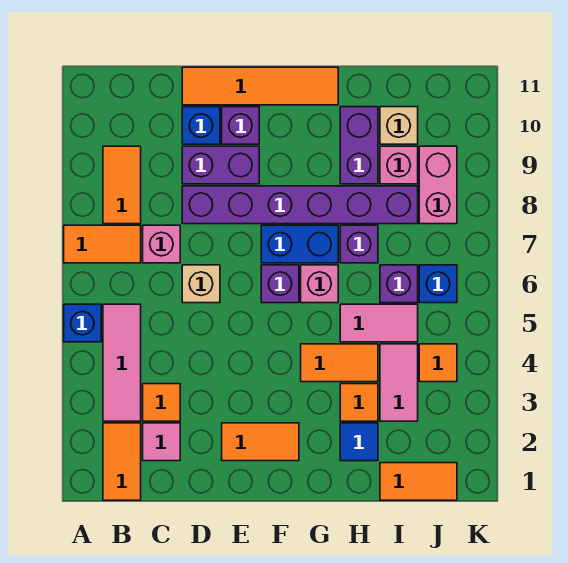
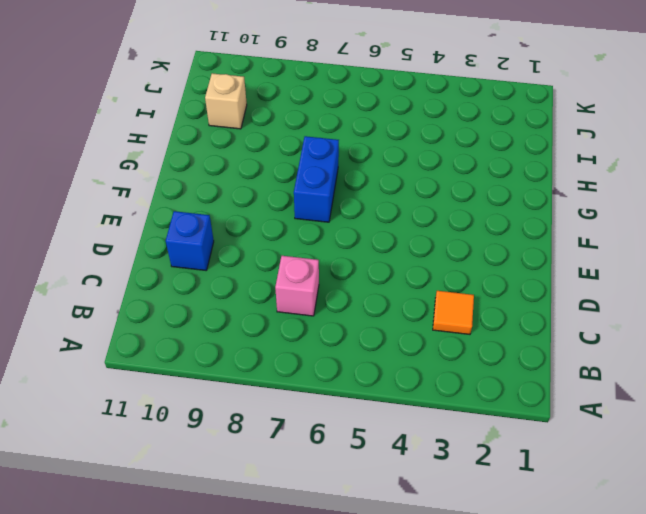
none -> blue brick A5 level 1
none -> orange tile A7:B7 level 1
none -> orange tile B1:B2 level 1
none -> pink tile B3:B5 level 1

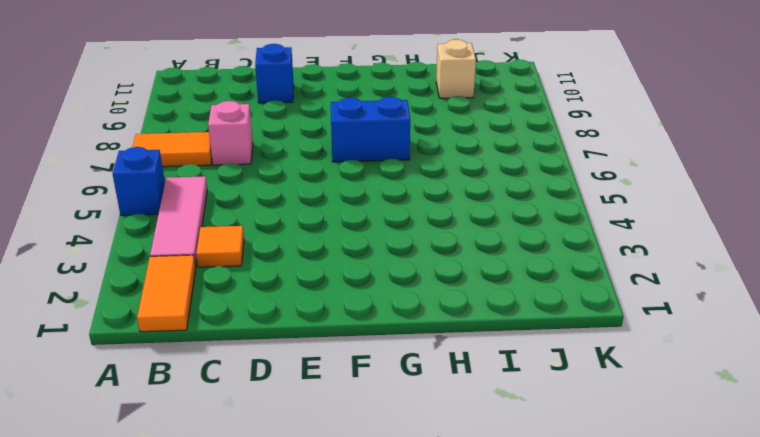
none -> orange tile B8:B9 level 1
none -> pink tile C2 level 1
none -> tan brick D6 level 1
none -> purple brick D8:I8 level 1

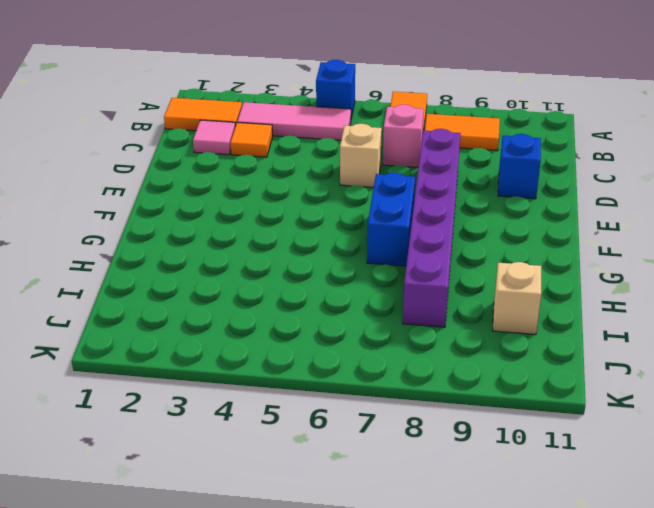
none -> purple brick D9:E9 level 1
none -> orange tile D11:G11 level 1
none -> orange tile E2:F2 level 1
none -> purple brick E10 level 1

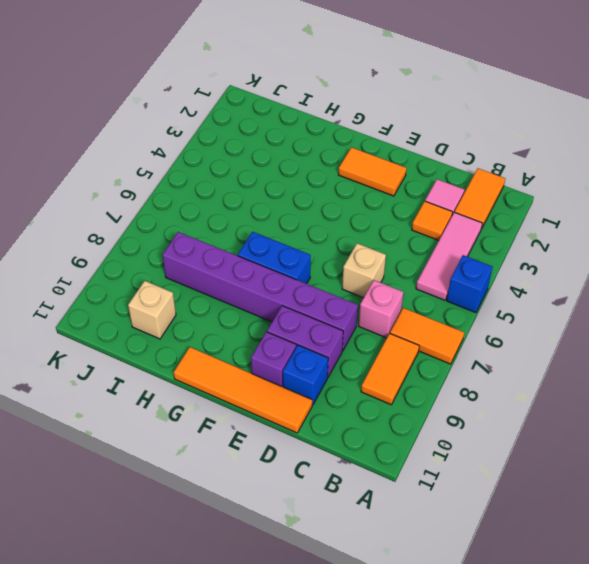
none -> purple brick F6 level 1
none -> orange tile G4:H4 level 1
none -> pink brick G6 level 1
none -> blue tile H2 level 1

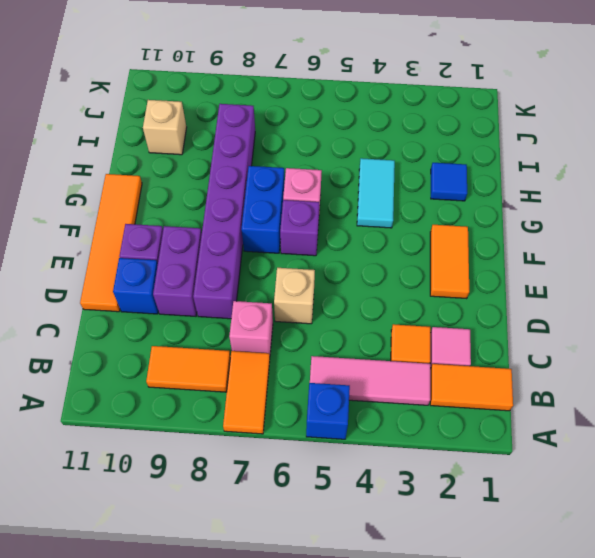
cyan tile G4:H4 level 1 -> orange tile G4:H4 level 1
none -> orange tile H3 level 1
none -> pink tile H5:I5 level 1
none -> purple brick H7 level 1
none -> purple brick H9:H10 level 1

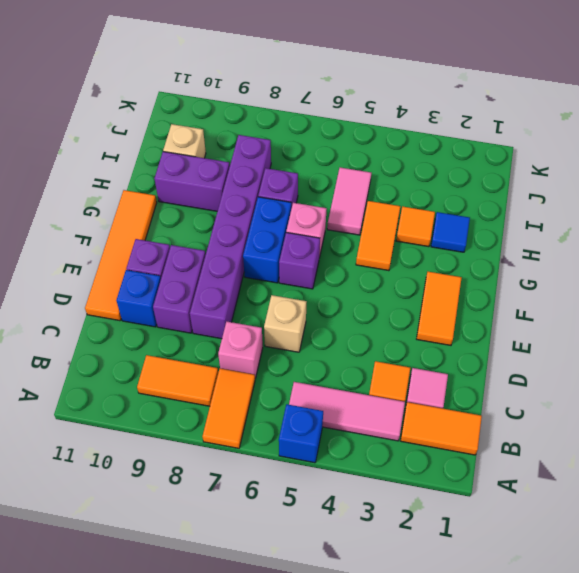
none -> orange tile I1:J1 level 1
none -> pink tile I3:I4 level 1
none -> purple brick I6 level 1
none -> pink brick I9 level 1

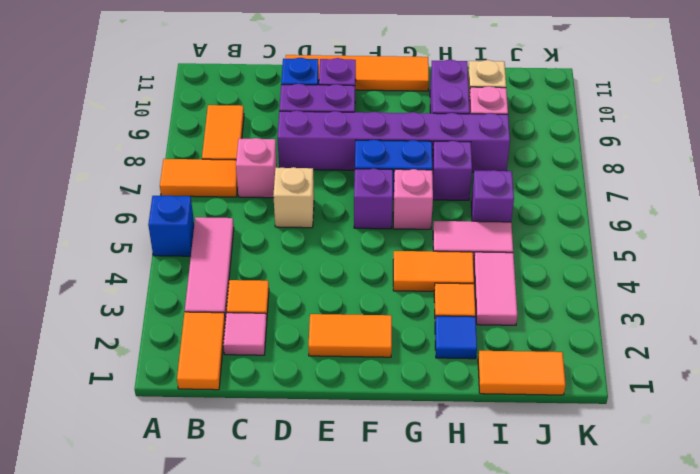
none -> orange tile J4 level 1
none -> blue brick J6 level 1
none -> pink brick J8:J9 level 1

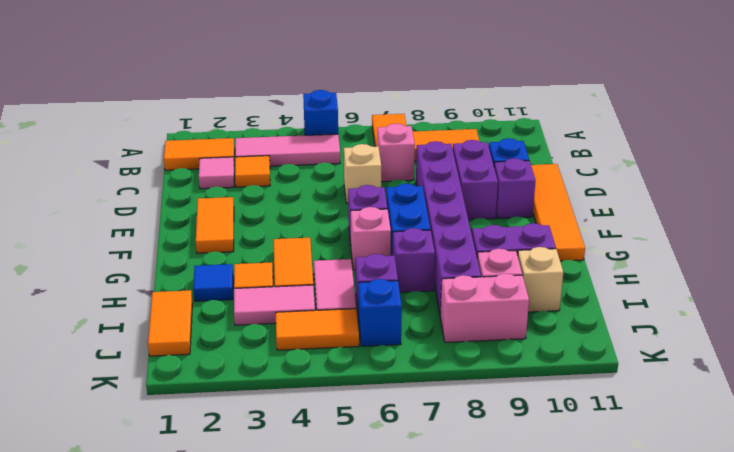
orange tile J4:J5 level 1 -> orange tile J4 level 1

